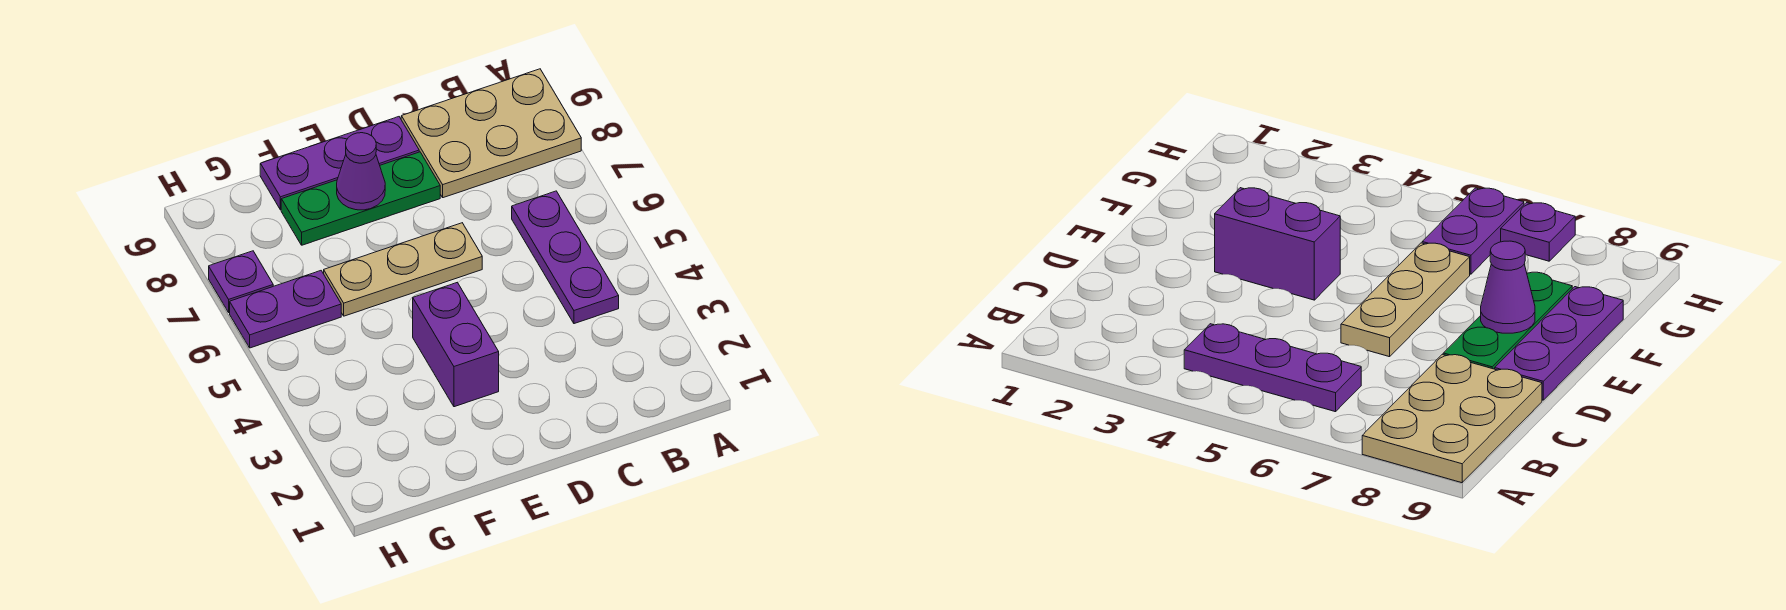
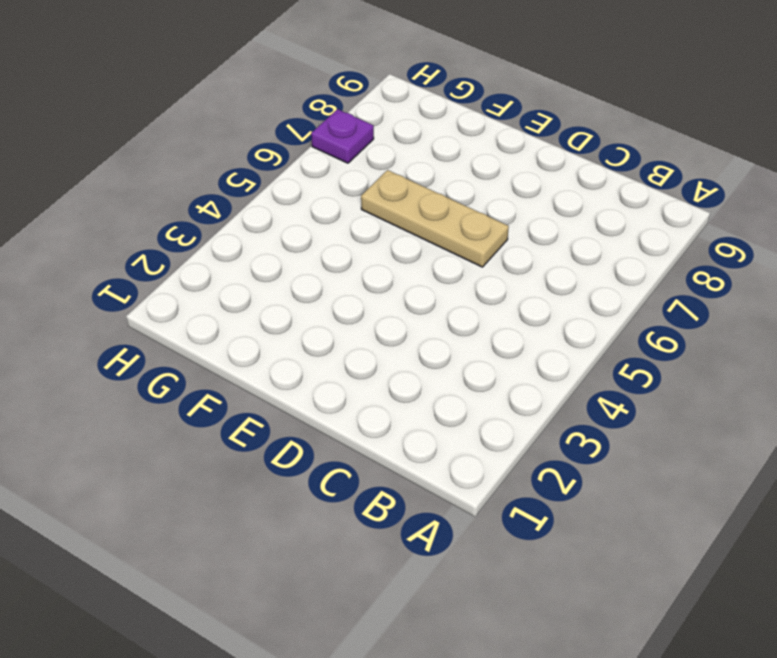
none -> tan plate A8:C9 level 1
none -> purple plate B4:B6 level 1

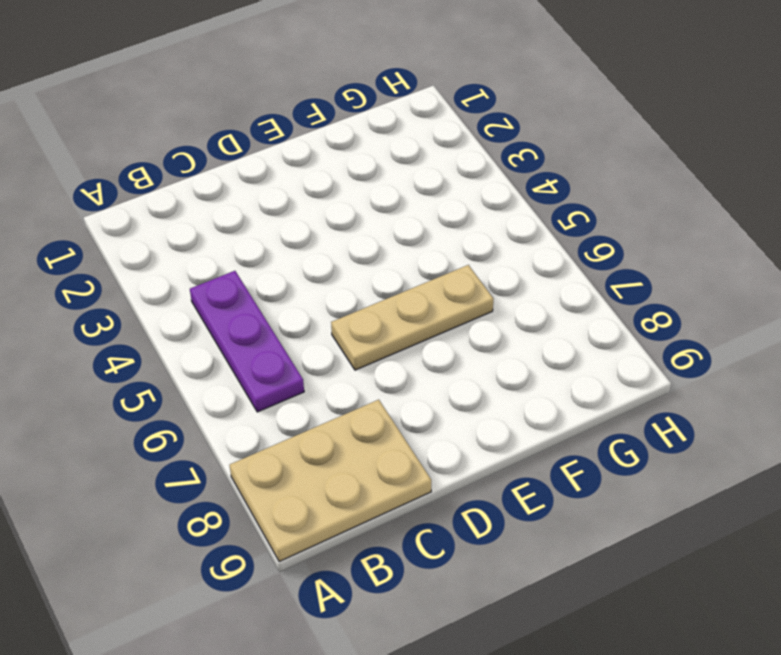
none -> green plate D8:F8 level 1
none -> purple plate D9:F9 level 1

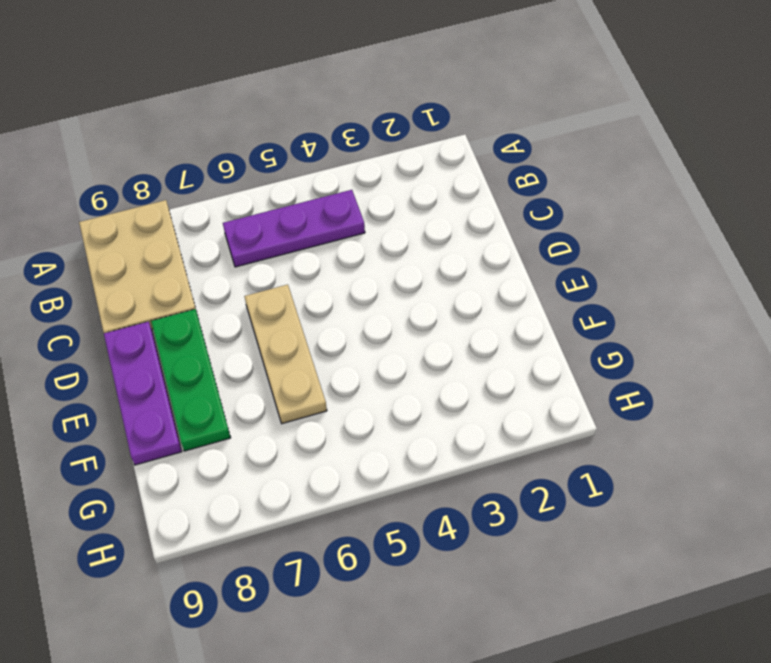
none -> purple brick E3:E4 level 1
none -> purple plate G6:H6 level 1

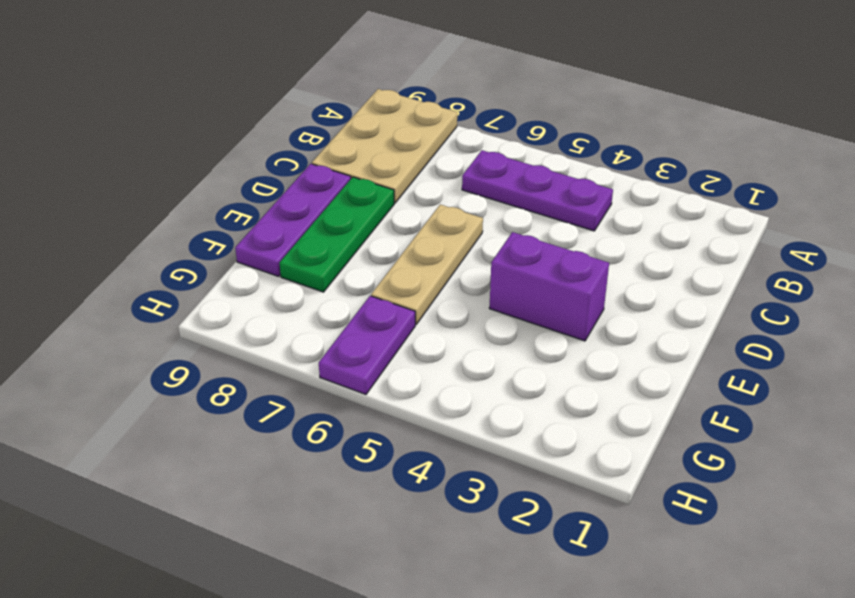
none -> purple plate H7 level 1
none -> purple cone E8 level 2

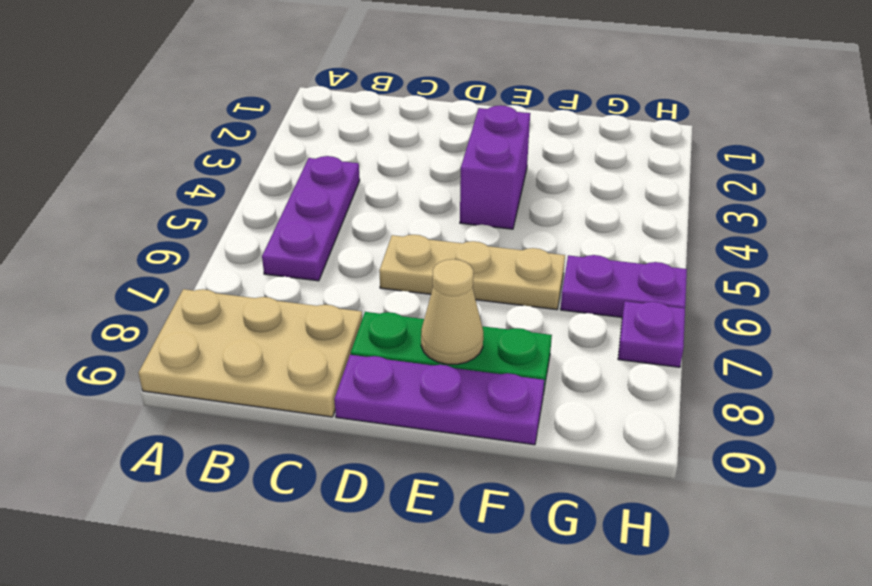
tan cone E8 level 2 -> purple cone E8 level 2

